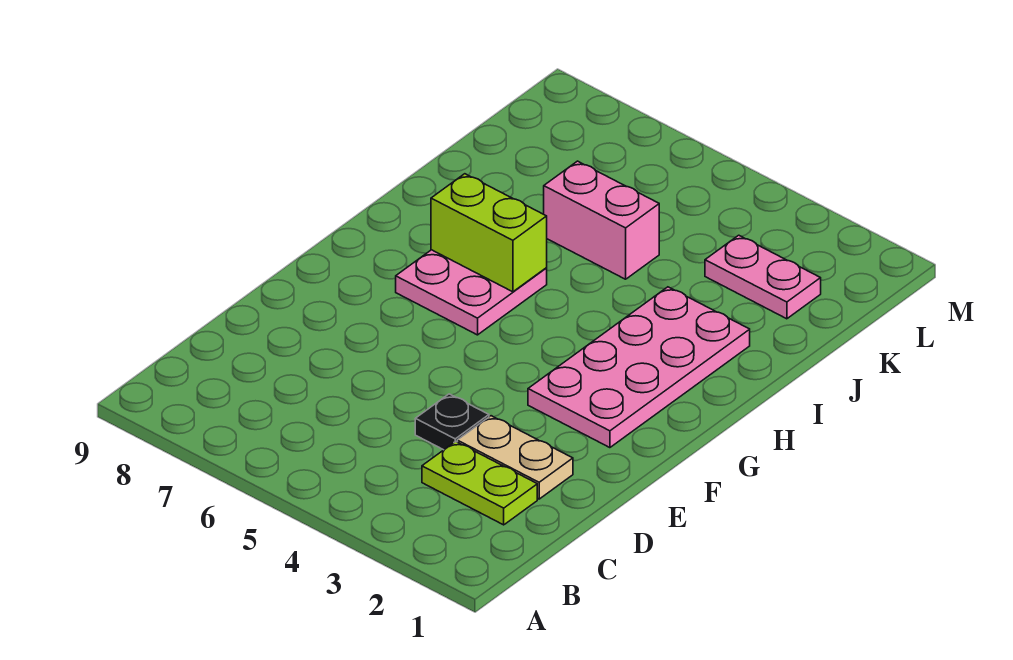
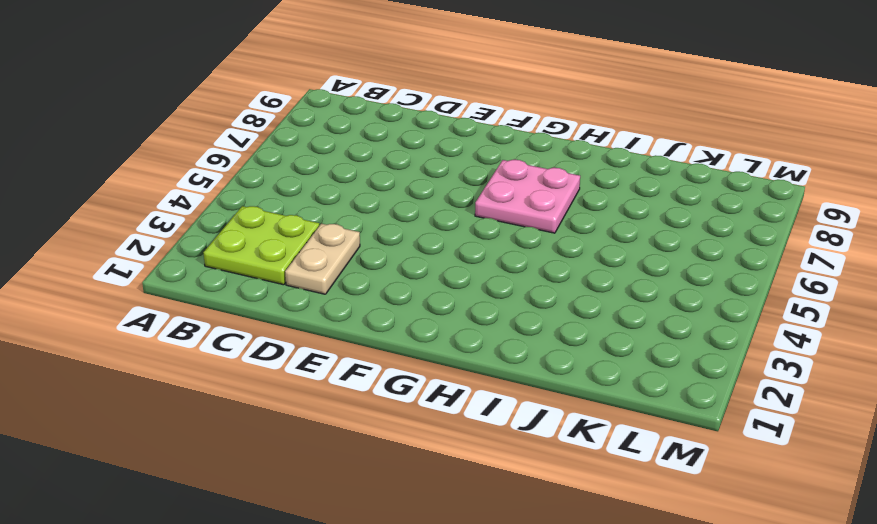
lime plate B2:C3 level 1 -> lime plate C2:C3 level 1
none -> black plate D4 level 1
none -> pink plate F2:I3 level 1

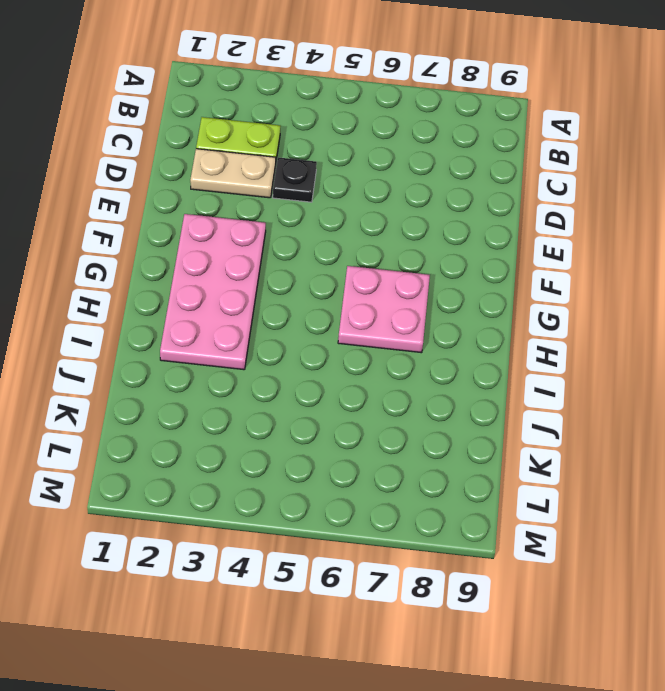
none -> pink brick J5:J6 level 1
none -> pink plate K2:K3 level 1

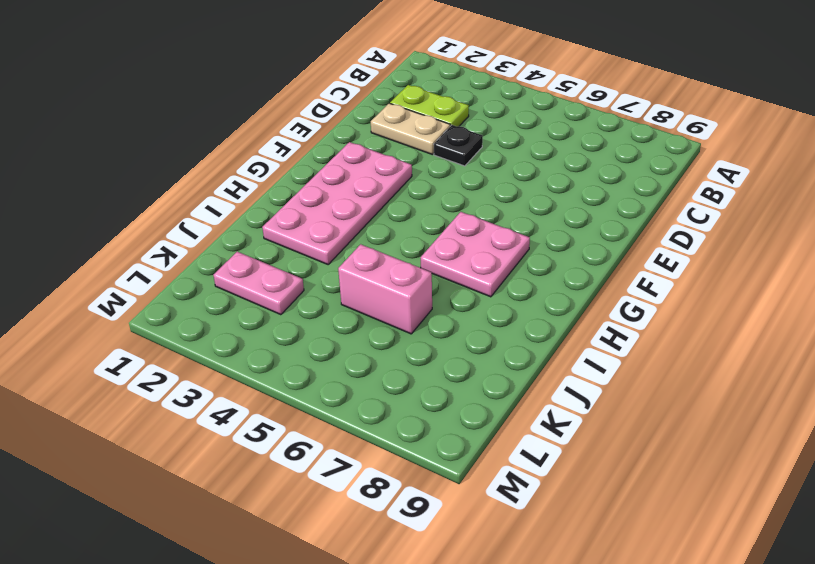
none -> lime brick H6:H7 level 2

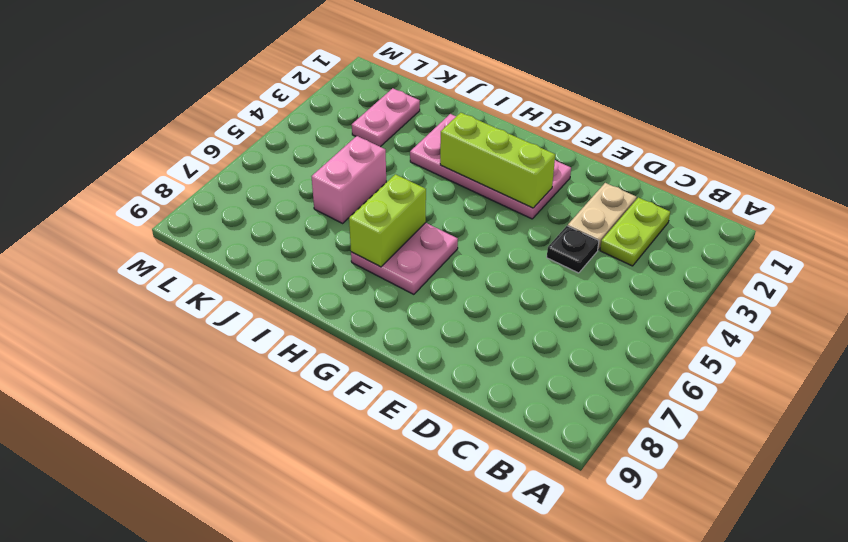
lime brick F3:H3 level 2 -> none

